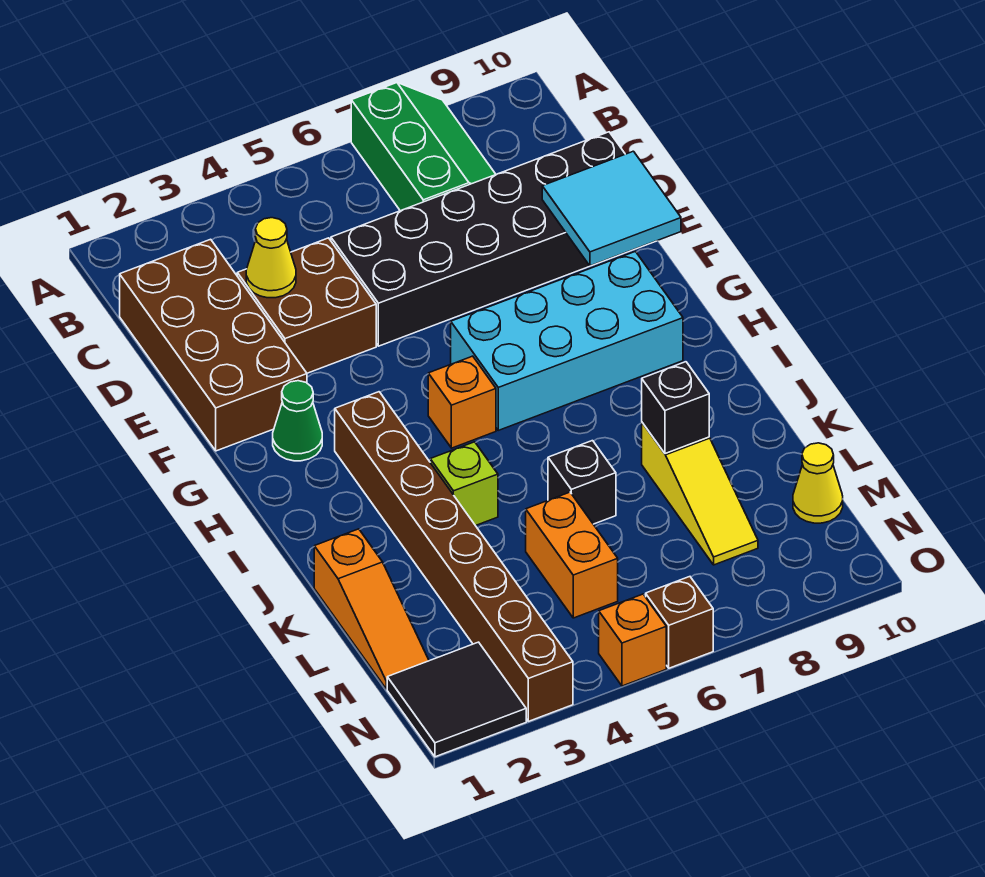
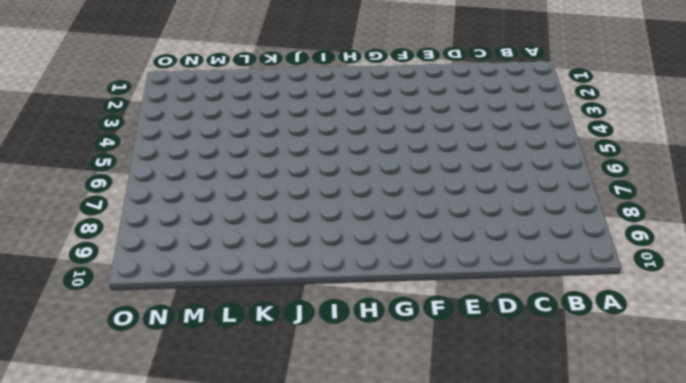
none -> green slope A7:C8 level 1 top 7
none -> brown brick C1:F2 level 1
none -> brown brick D3:E4 level 1

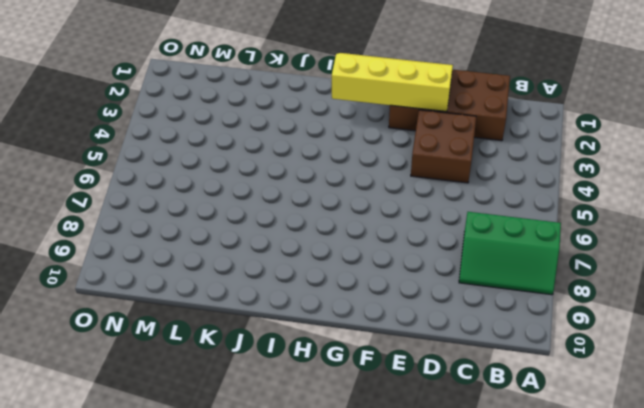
yellow slope E1:H2 level 2 top 2 -> none
none -> black brick D5:E10 level 1
none -> green cone G2 level 1
none -> cyan brick G6:H9 level 1

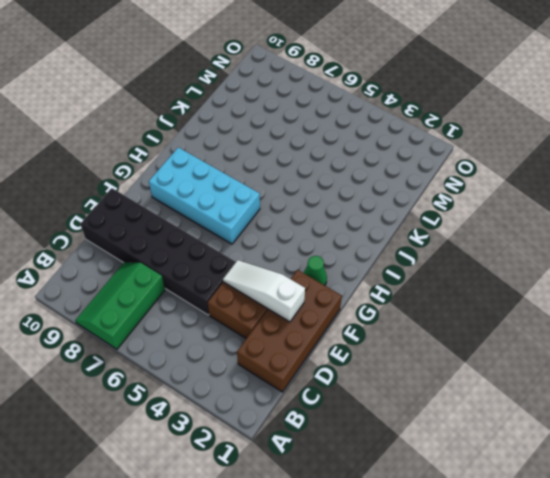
white slope E2:E4 level 2 top 2 -> none
none -> brown brick H3:O3 level 1
none -> orange brick H5 level 1
none -> lime brick J4 level 1

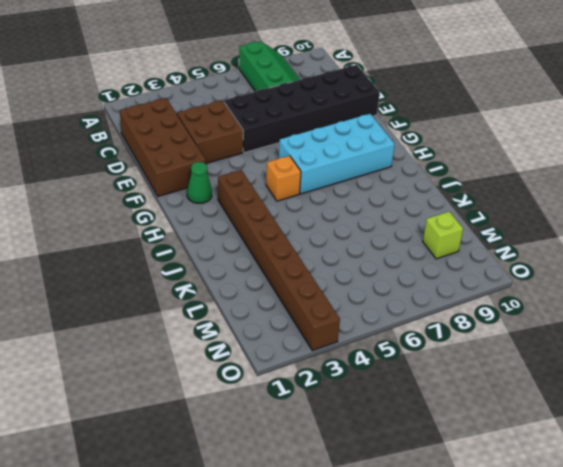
lime brick M9 level 1 -> lime brick J4 level 1
none -> orange slope K1:M1 level 1 top K
none -> black brick K6 level 1
none -> yellow slope K8:M8 level 1 top K

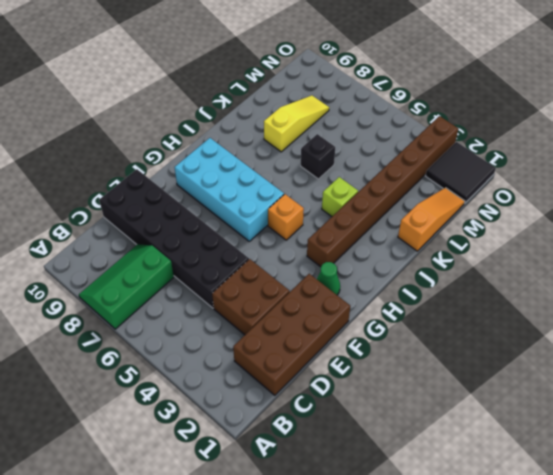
none -> orange brick L5:M5 level 1
none -> yellow cone M10 level 1
none -> orange brick O5 level 1

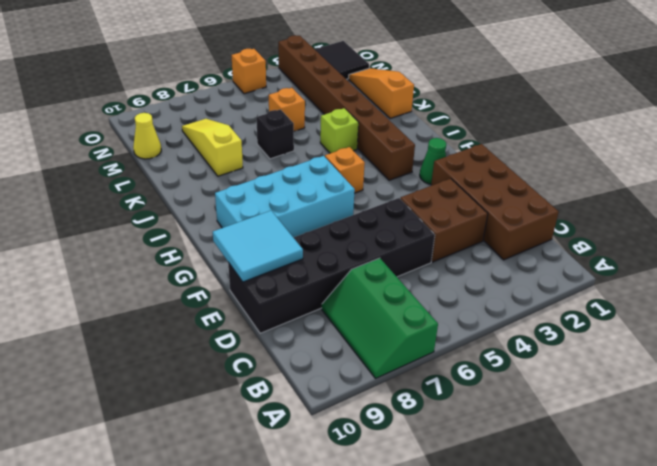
orange brick L5 level 1 -> orange brick L5:M5 level 1
none -> brown brick O6 level 1
none -> yellow cone D3 level 2
none -> black brick K8 level 2

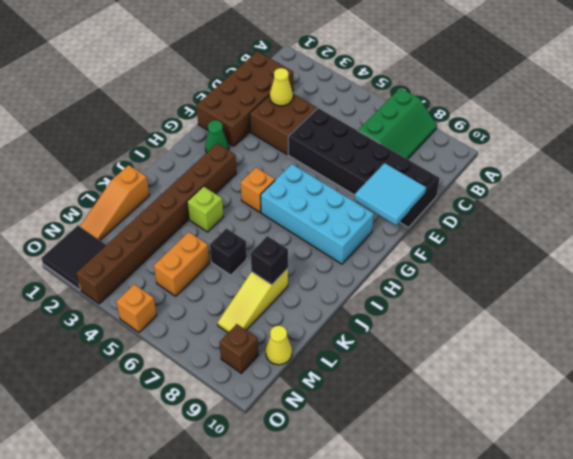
brown brick N9 level 1 -> brown brick O6 level 1

